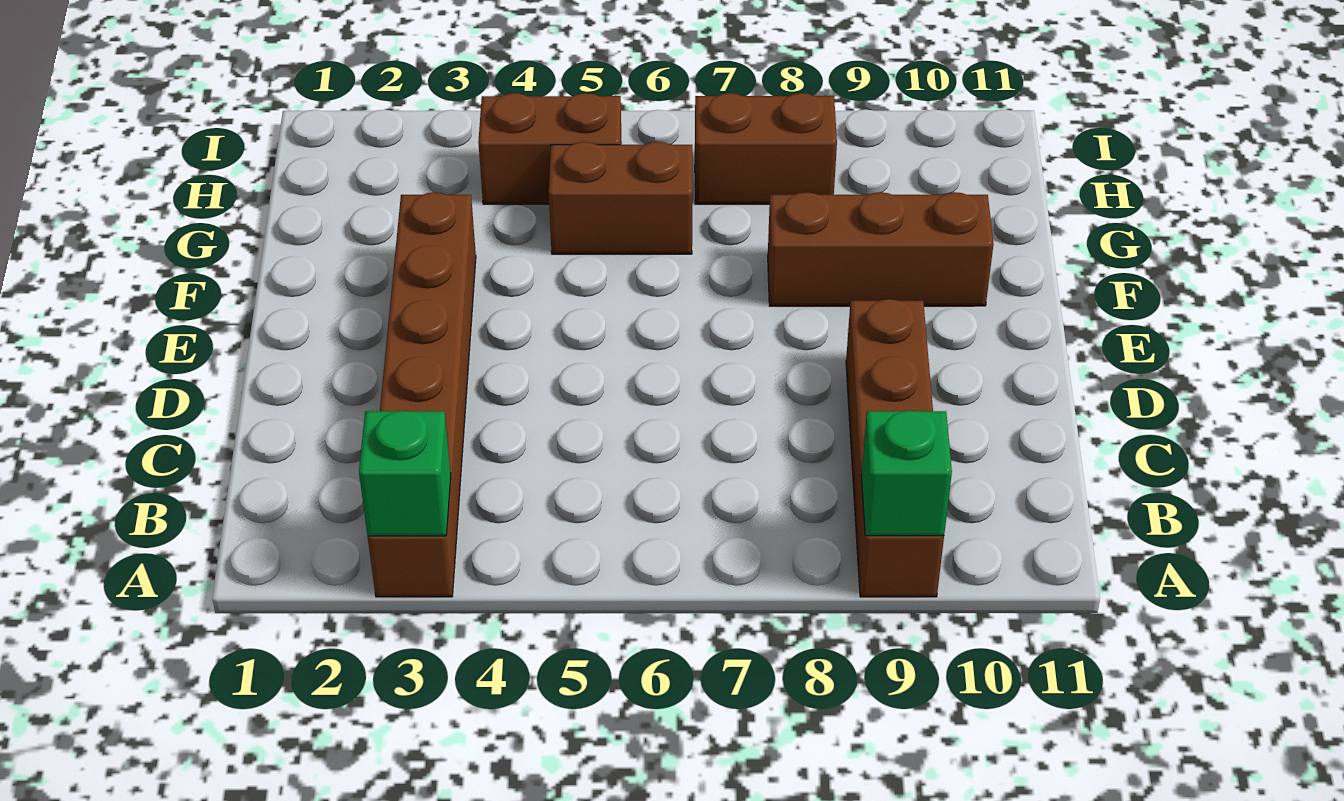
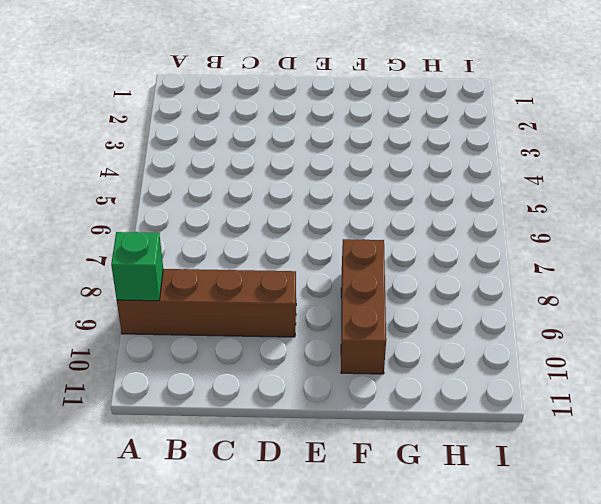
none -> brown brick A3:F3 level 1
none -> brown brick G5:G6 level 1

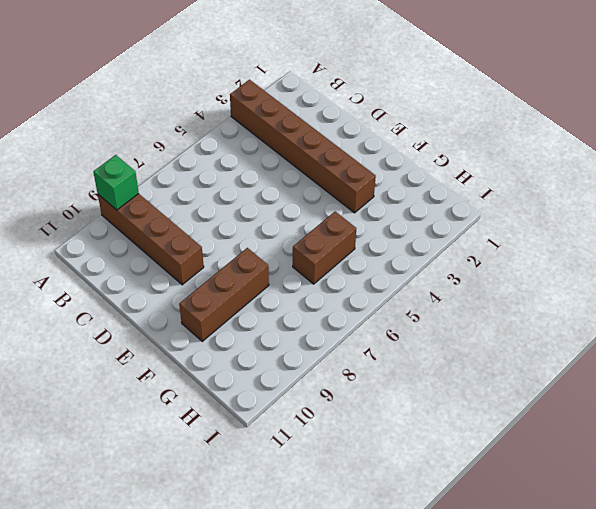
none -> brown brick H4:H5 level 1
none -> brown brick H7:H8 level 1

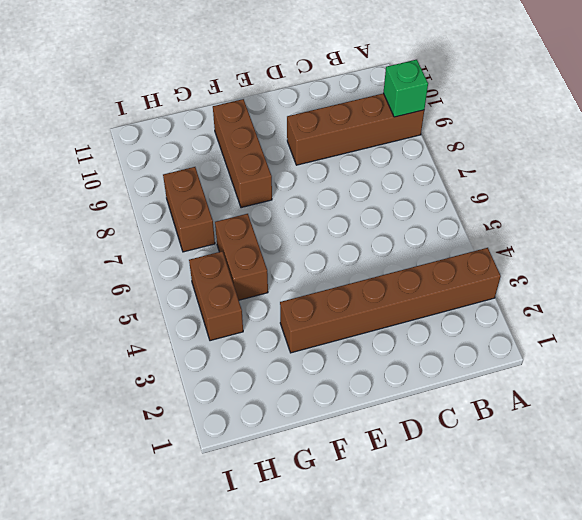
none -> green brick A3 level 2

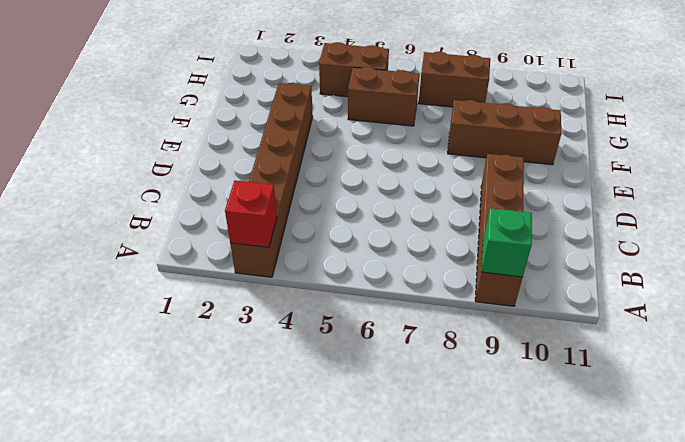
red brick A3 level 2 -> green brick A3 level 2

